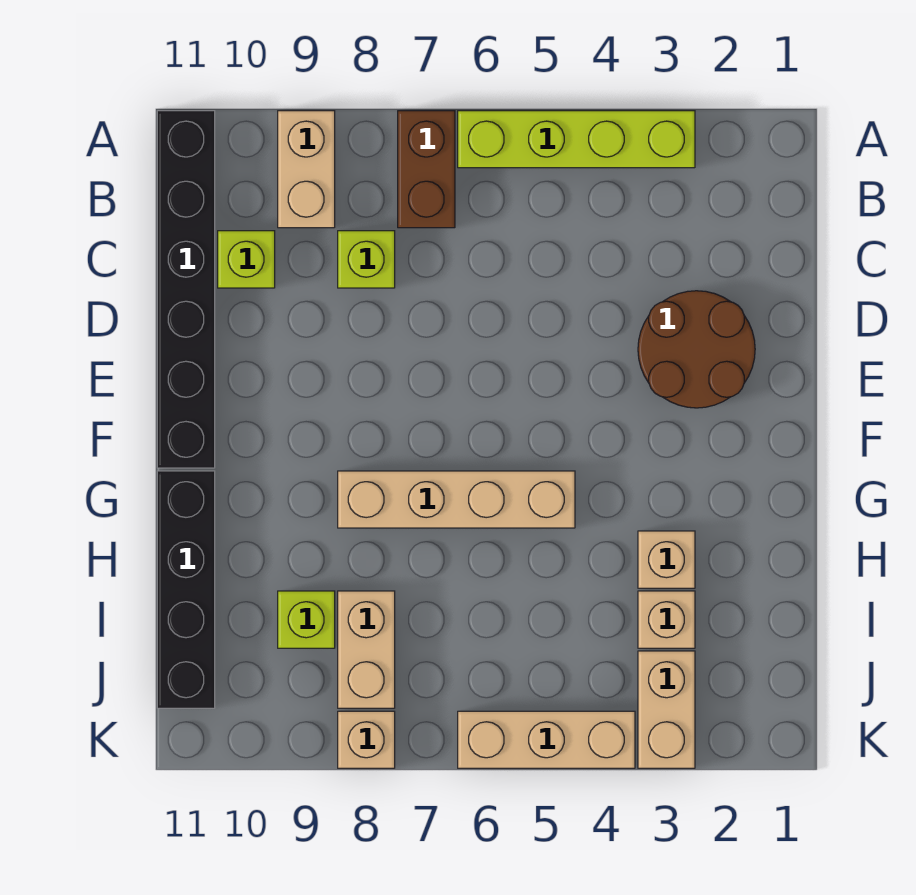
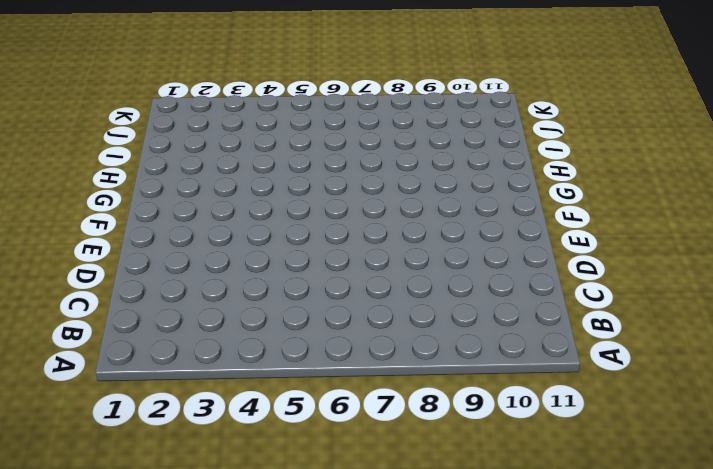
none -> lime brick A3:A6 level 1
none -> brown brick A7:B7 level 1
none -> tan brick A9:B9 level 1

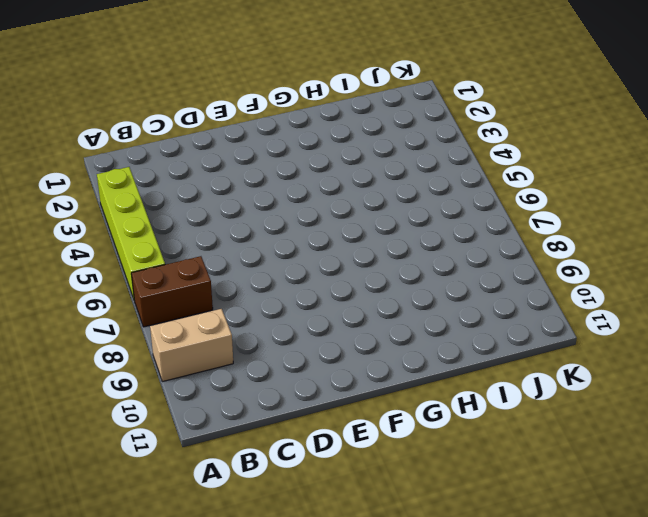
none -> black brick A11:F11 level 1
none -> lime brick C8 level 1
none -> lime brick C10 level 1

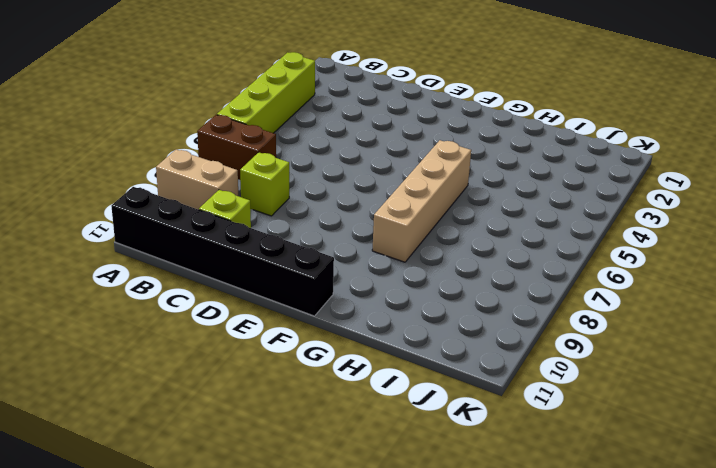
none -> brown round brick D2:E3 level 1
none -> black brick G11:J11 level 1
none -> tan brick H3 level 1

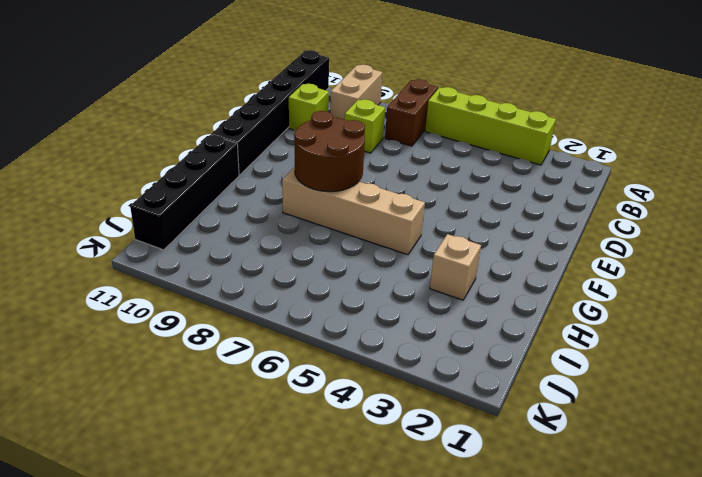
brown round brick F7:G8 level 2 -> brown round brick D2:E3 level 1
none -> tan brick I3 level 1
none -> tan brick I8:J8 level 1
none -> lime brick I9 level 1

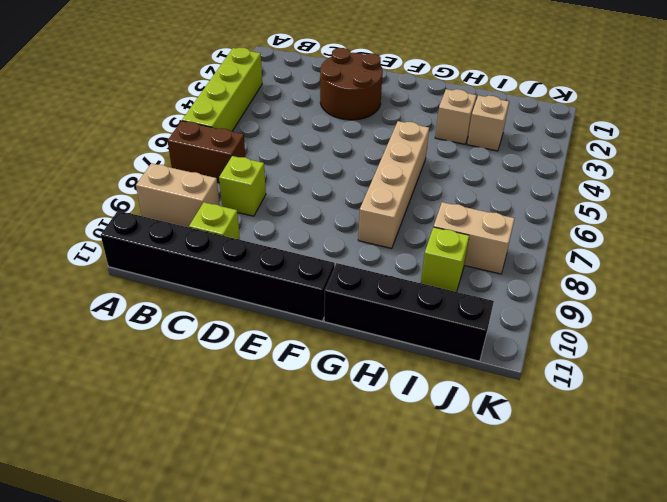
none -> tan brick J3:K3 level 1
none -> tan brick K4:K6 level 1
none -> tan brick K8 level 1

